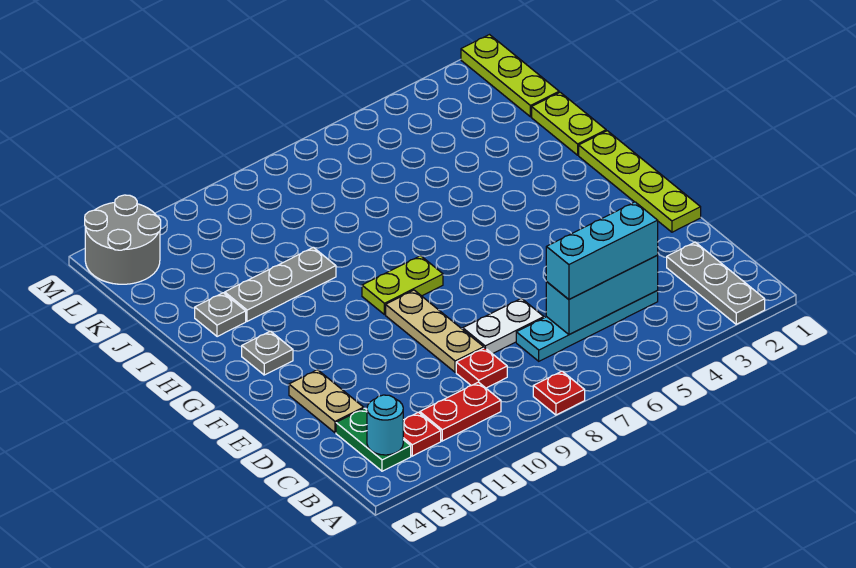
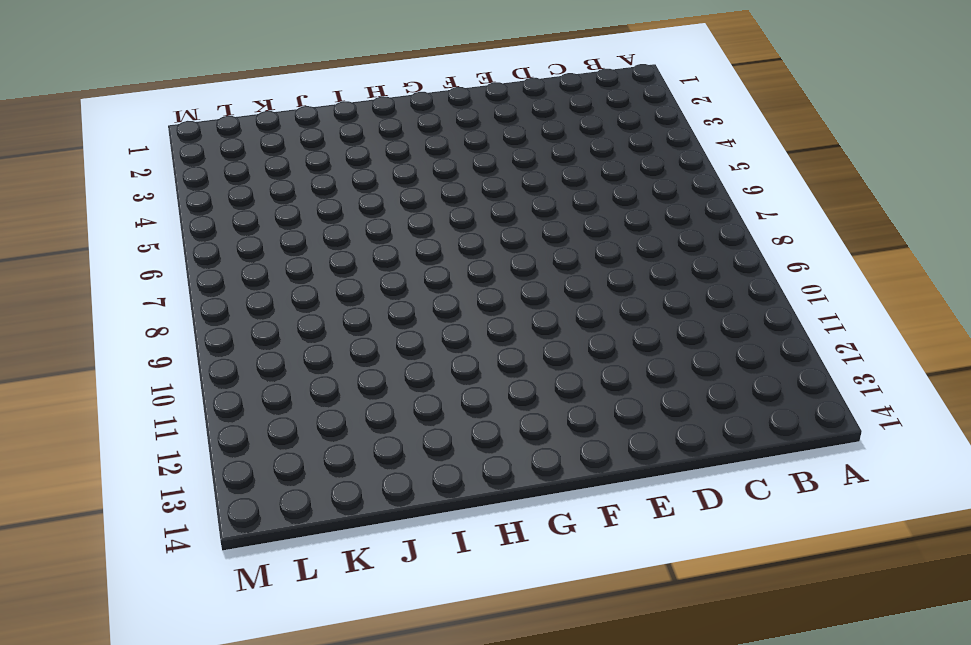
none -> grey plate A2:C2 level 1
none -> red plate A8 level 1
none -> red plate B10:B11 level 1

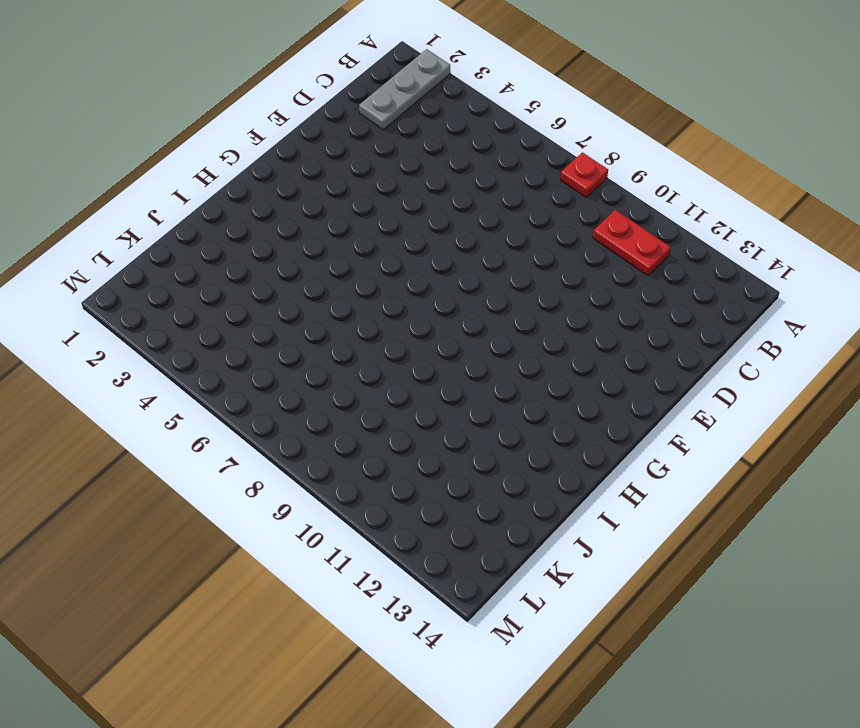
none -> red plate B12 level 1
none -> green plate B13:C13 level 1
none -> cyan plate C4:C7 level 1

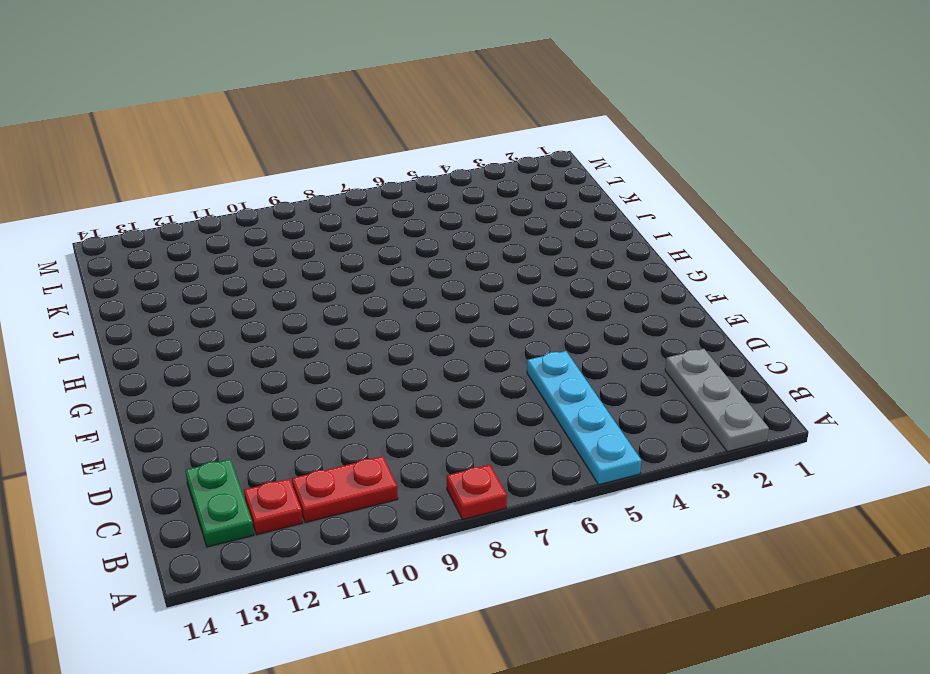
cyan plate A5:D5 level 1 -> cyan plate C4:C7 level 1
none -> red plate C9 level 1
none -> white plate D7:D8 level 1
none -> tan plate D9:F9 level 1

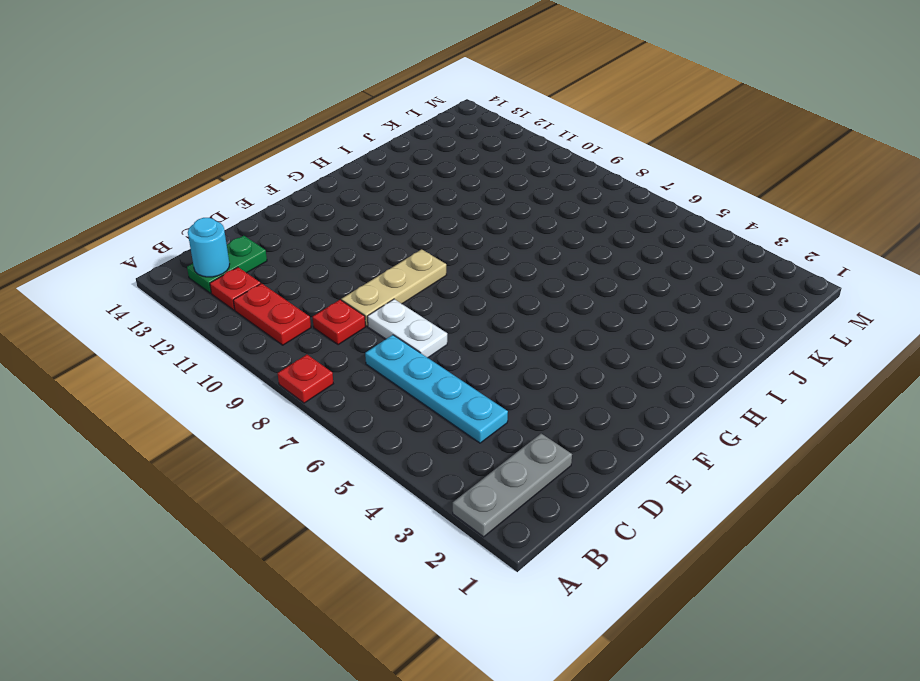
none -> tan plate D13:E13 level 1
none -> lime plate E1:H1 level 1
none -> lime plate G8:G9 level 1

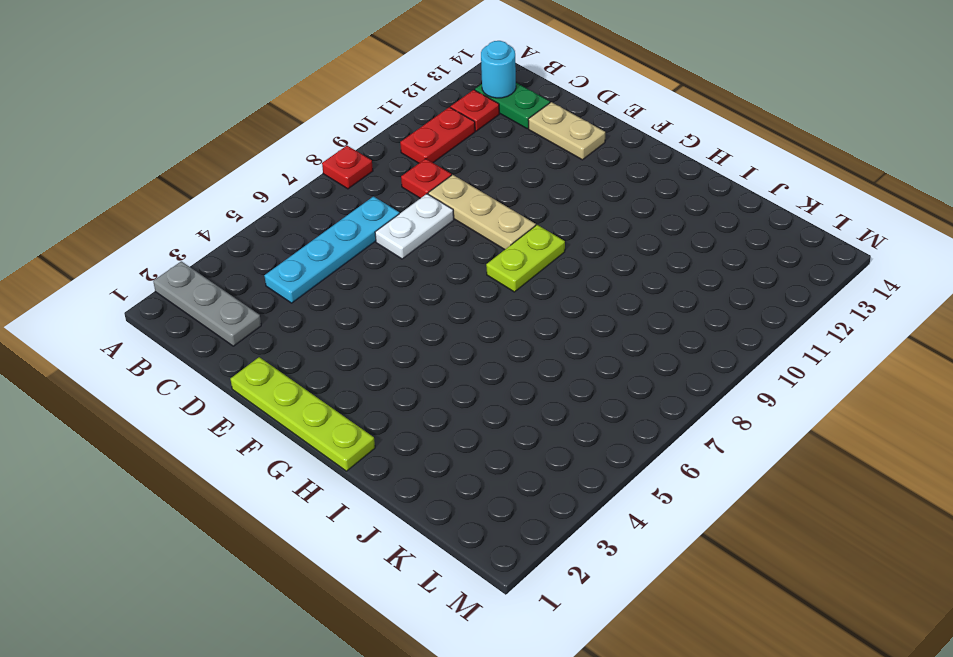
none -> grey plate G13 level 1
none -> lime plate I1:J1 level 1
none -> grey plate I10:I12 level 1

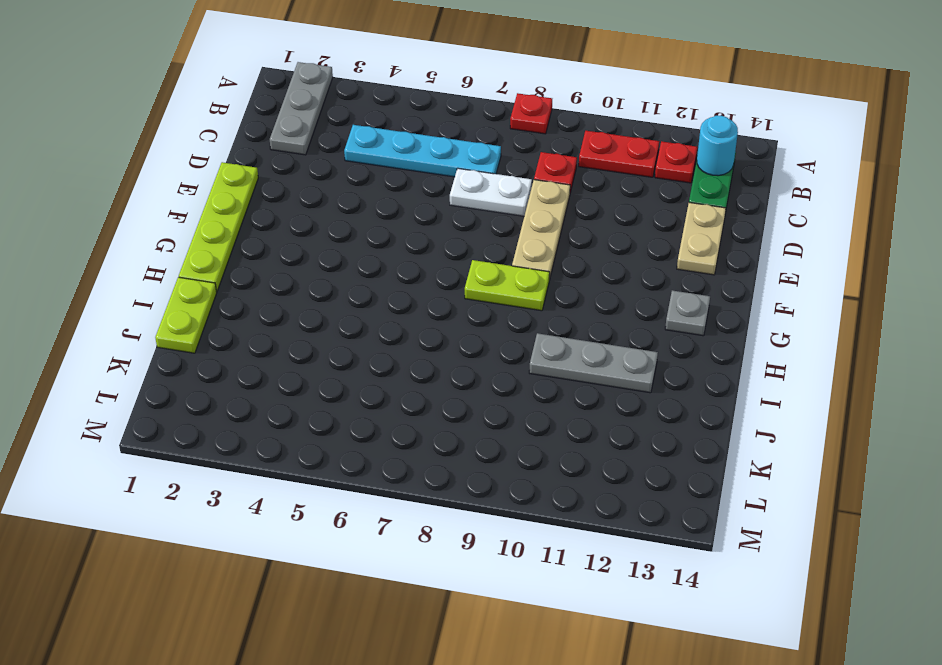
none -> grey plate I13 level 1
none -> lime plate K1:M1 level 1
none -> grey round brick L13:M14 level 1

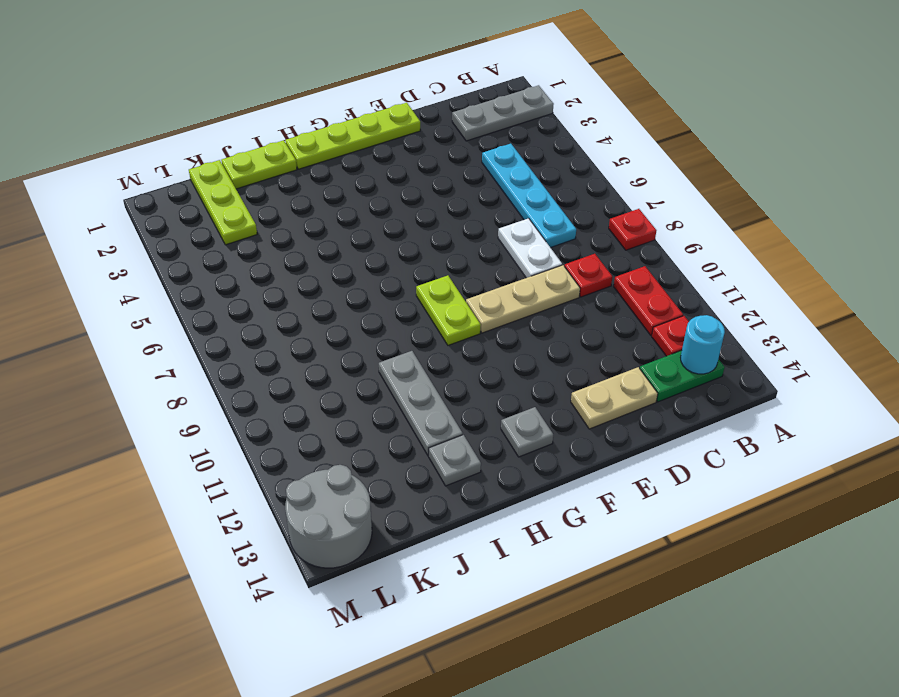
lime plate K1:K3 level 1 -> lime plate K1:M1 level 1
none -> cyan brick C4:C6 level 2
none -> cyan brick C4:C6 level 3

